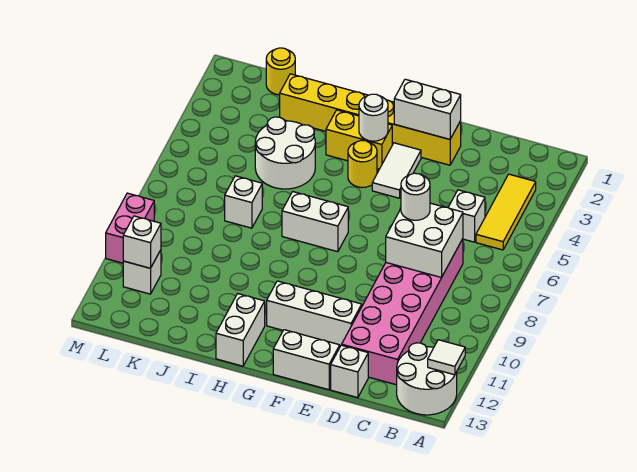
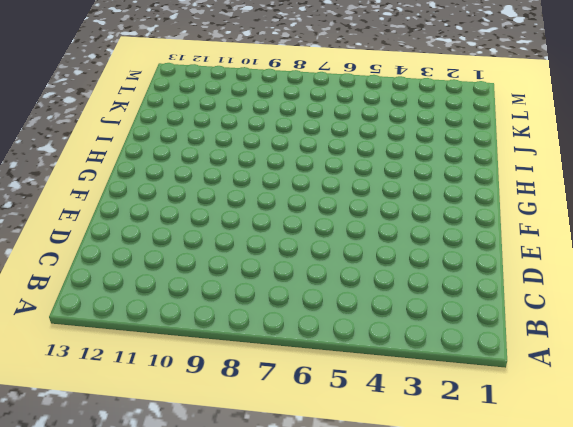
none -> white round brick A12:B13 level 1
none -> yellow tile B3:B5 level 1
none -> white brick C5 level 1

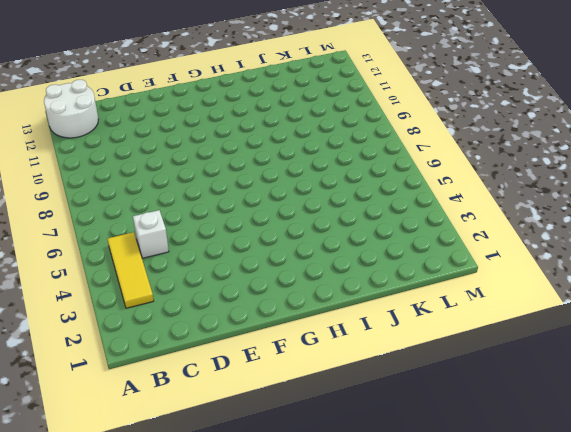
none -> pink brick C7:D12 level 1
none -> white brick D13 level 1
none -> yellow brick E2:J2 level 1

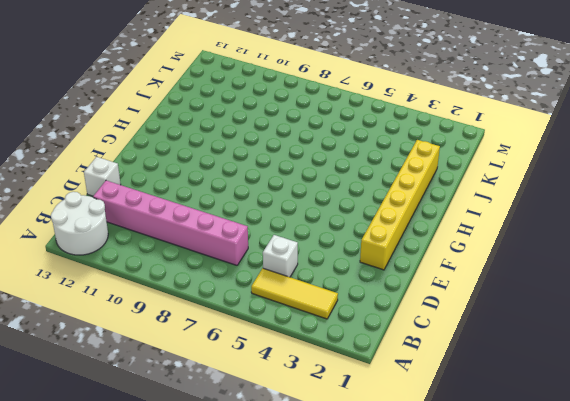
pink brick C7:C12 level 1 -> pink brick C7:D12 level 1
none -> white brick E11:G11 level 1
none -> white brick E13:F13 level 1
none -> white tile F3:F4 level 1

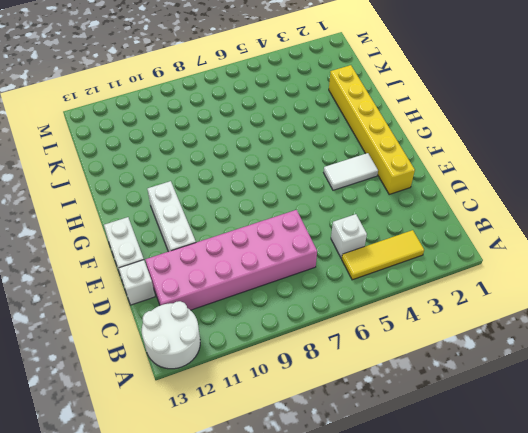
none -> yellow brick G3:H3 level 1
none -> yellow round brick G4 level 1
none -> white brick G7:H7 level 1

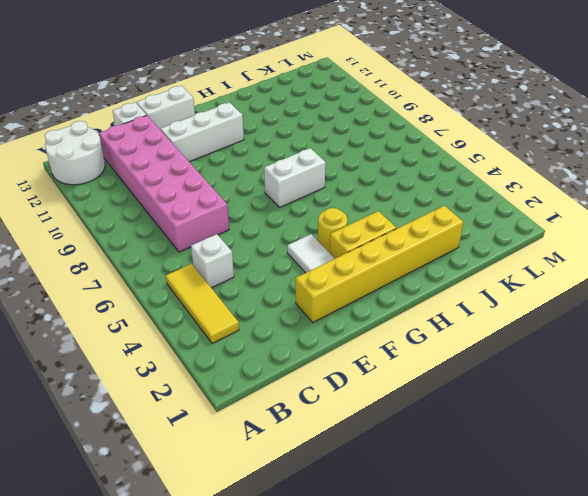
none -> white brick H12:H13 level 1
none -> white round brick I4:J5 level 1
none -> white brick J7 level 1

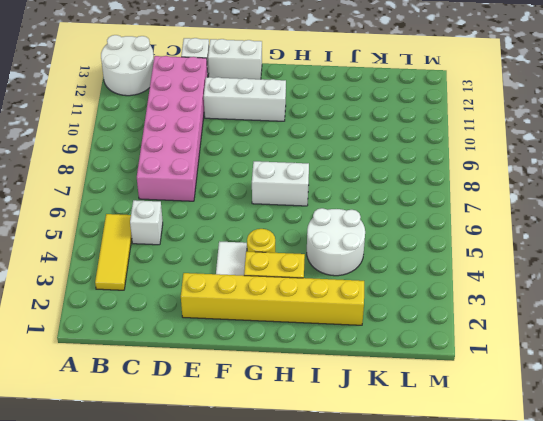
none -> white brick H12:H13 level 1
none -> white brick J7 level 1
none -> yellow round brick K1 level 1

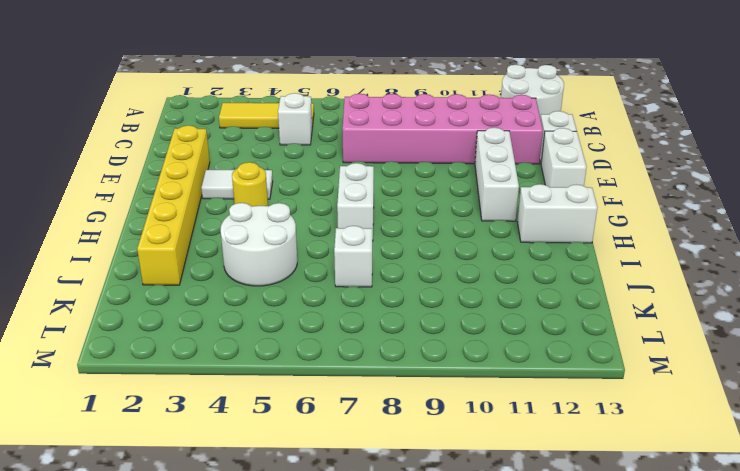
none -> yellow brick G3:H3 level 1
none -> yellow round brick K1 level 1
none -> white brick L11 level 1

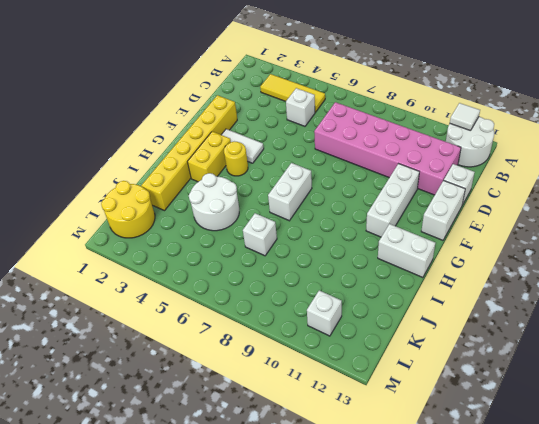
yellow round brick K1:L2 level 1 -> yellow round brick K1 level 1
none -> pink brick M9:M10 level 1
none -> white brick C7:D8 level 2
none -> white brick E2:F2 level 2

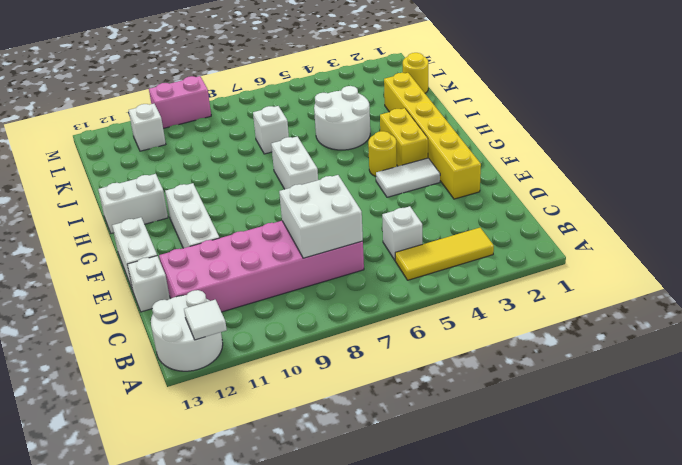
none -> white brick E2:F2 level 2
none -> white round brick G3 level 2
none -> white brick L11 level 2

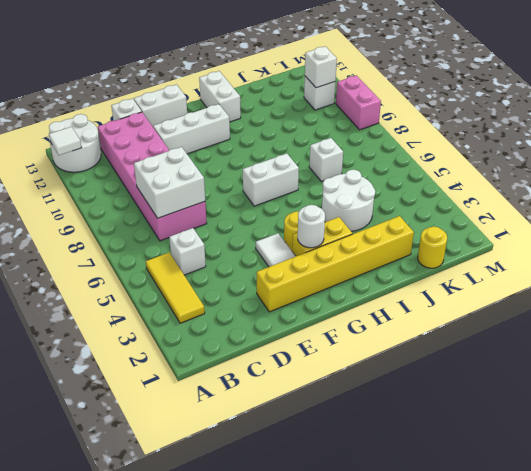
none -> white brick E2:F2 level 2
none -> white round brick D7 level 3

